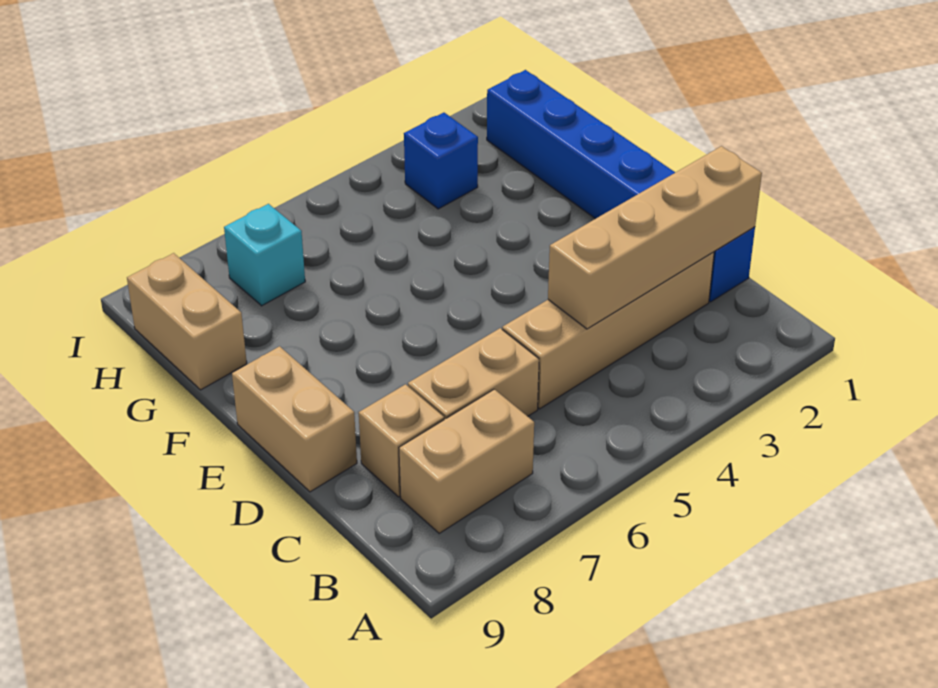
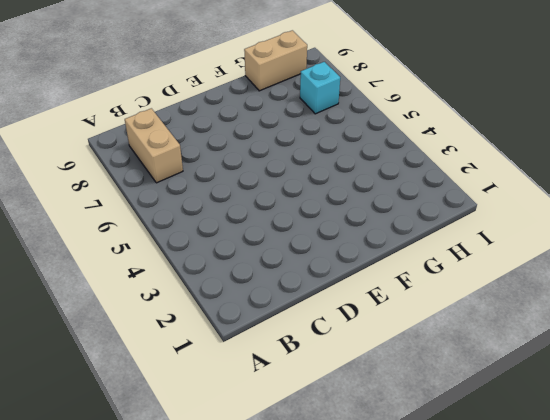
none -> blue brick C1:H1 level 1
none -> tan brick C2:C5 level 1

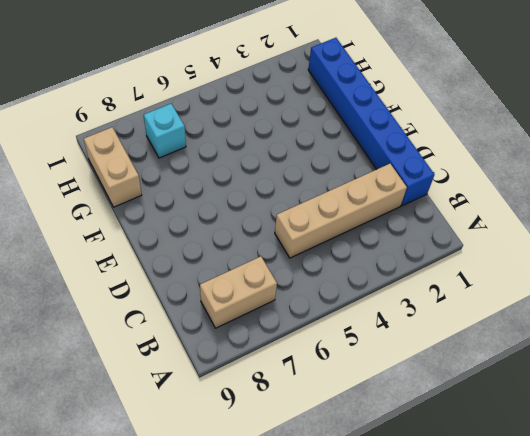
none -> tan brick C6:C7 level 1
none -> tan brick C8 level 1

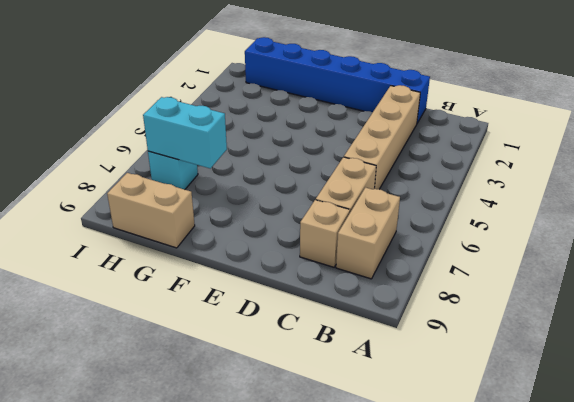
cyan brick G7:H7 level 2 -> none
none -> tan brick D9:E9 level 1
none -> blue brick H3 level 1

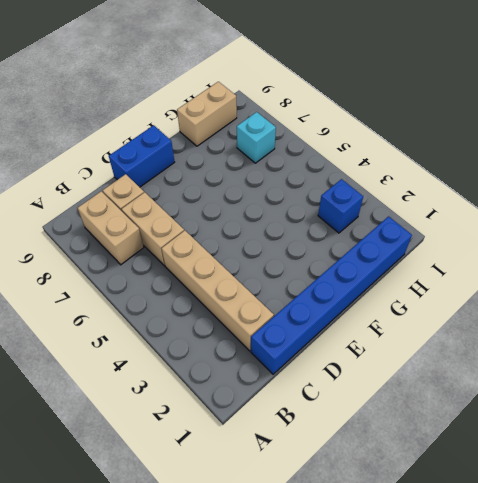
blue brick D9:E9 level 1 -> tan brick D9:E9 level 1
none -> tan brick C1:C4 level 2

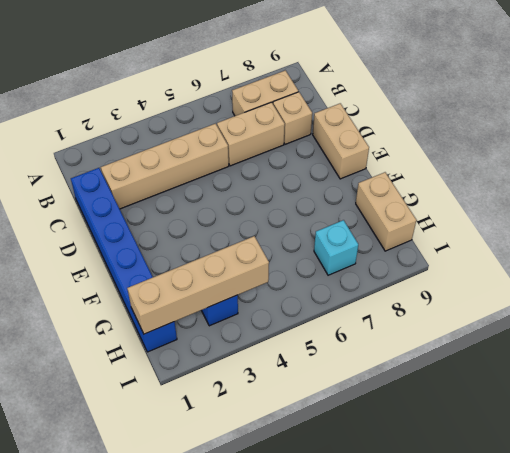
tan brick H1:H4 level 2 -> tan brick C1:C4 level 2

